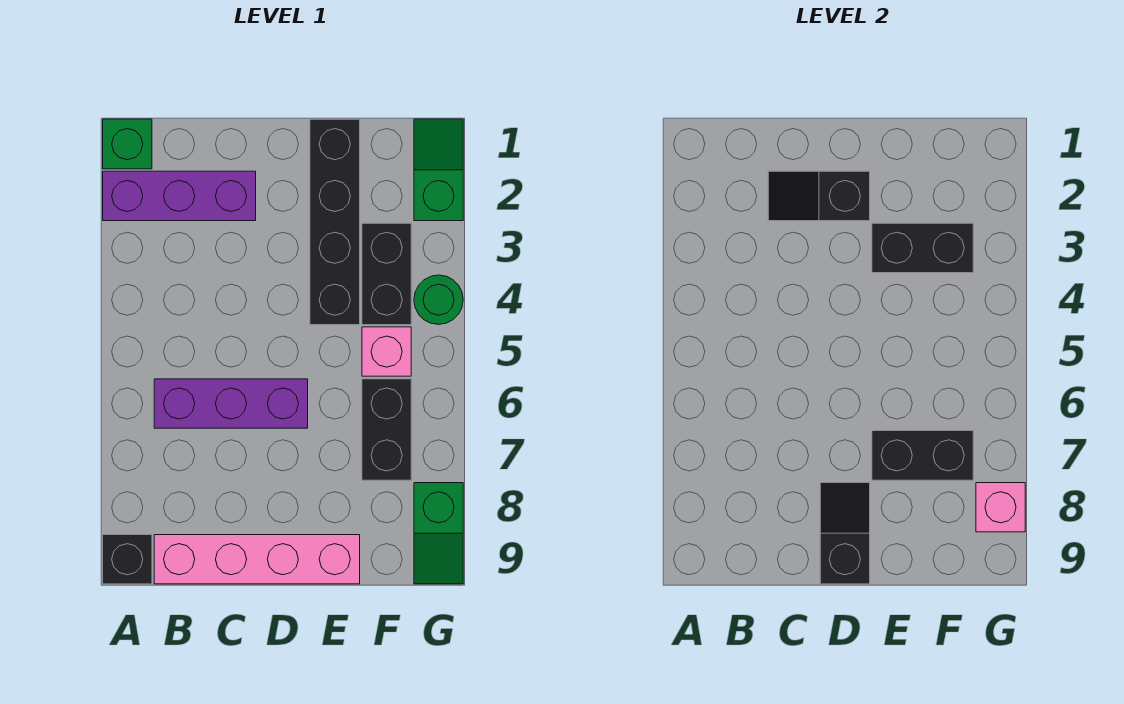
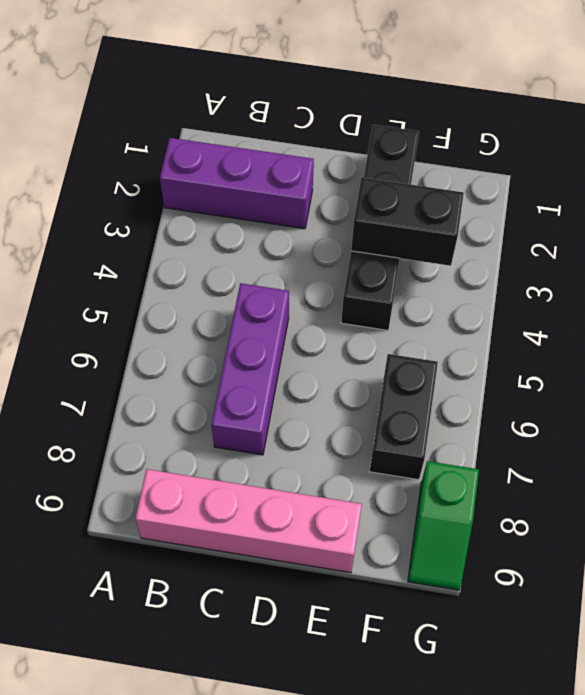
purple brick C5:C7 level 1 -> purple brick B6:D6 level 1
none -> green brick A1 level 1
none -> black brick A9 level 1
none -> black brick F3:F4 level 1

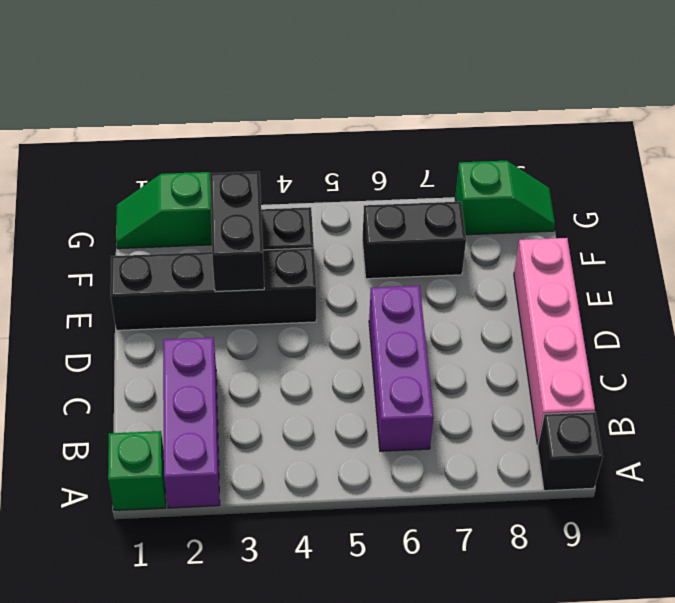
none -> pink brick F5 level 1
none -> green round brick G4 level 1
none -> black slope C2:D2 level 2 top D

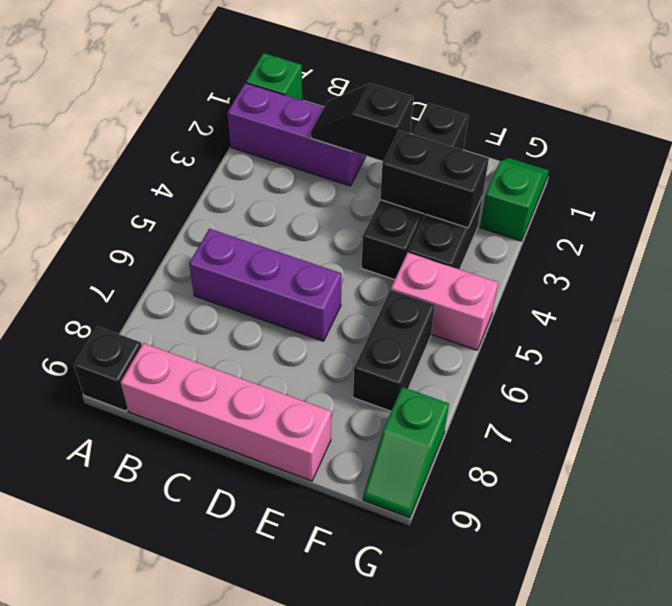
pink brick F5:G5 level 1 -> pink brick F5 level 1
none -> green round brick G4 level 1
none -> black slope D8:D9 level 2 top 9
none -> black brick E7:F7 level 2

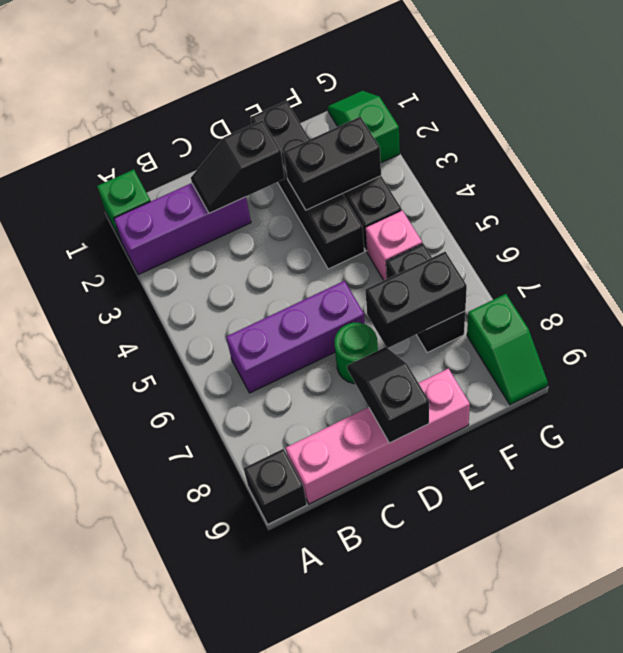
green round brick D7 level 1 -> green round brick G4 level 1
none -> pink brick G8 level 2

